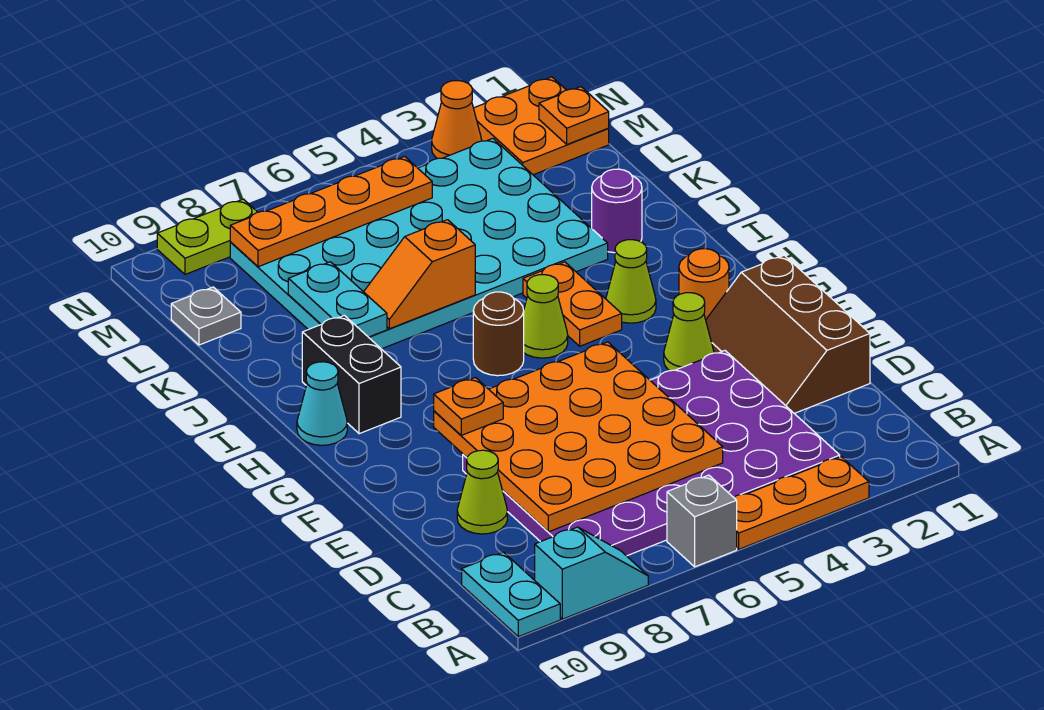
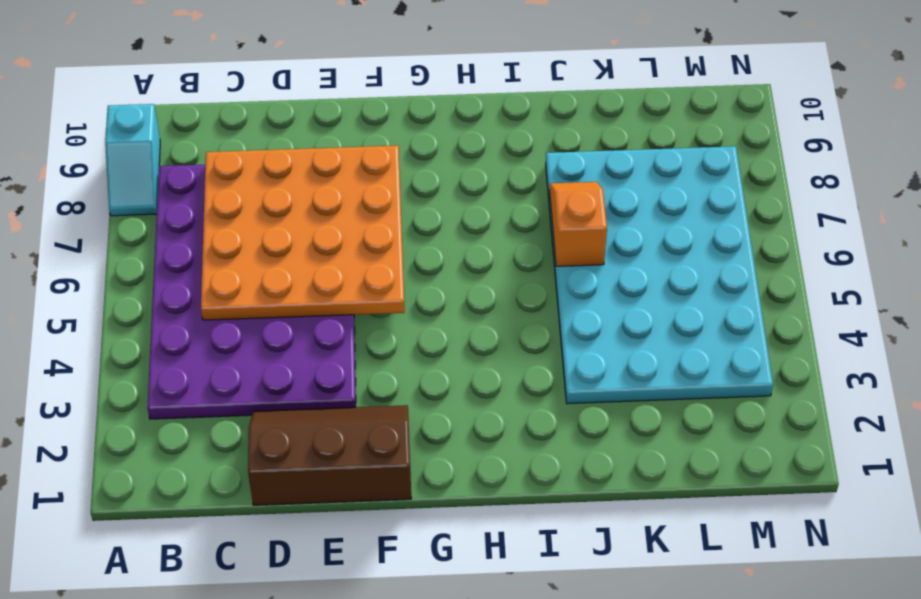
none -> orange plate A3:A5 level 1
none -> grey brick A6 level 1
none -> cyan plate A10:B10 level 1

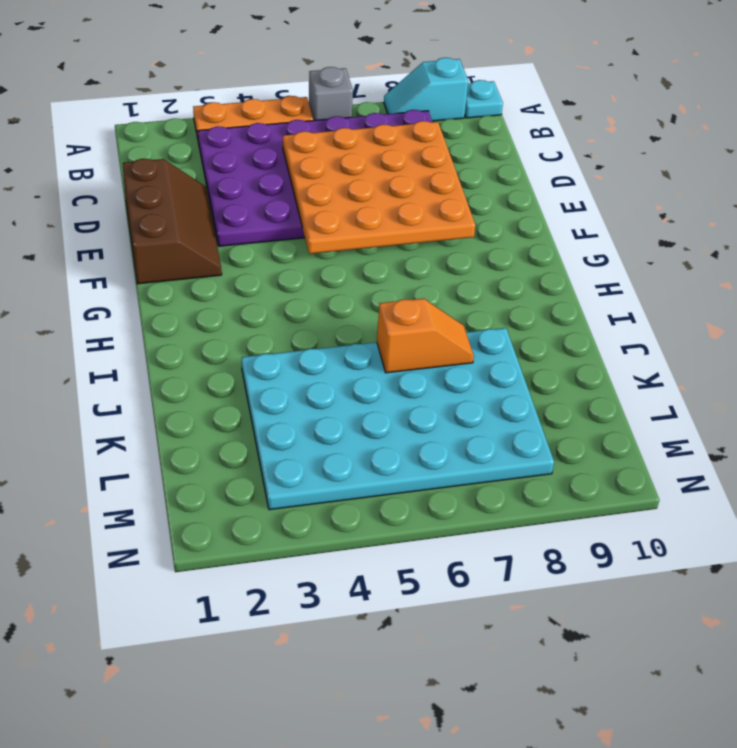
cyan plate A10 level 1 -> cyan plate A10:B10 level 1
none -> lime cone D9 level 1
none -> lime cone F3 level 1
none -> orange round brick G2 level 1

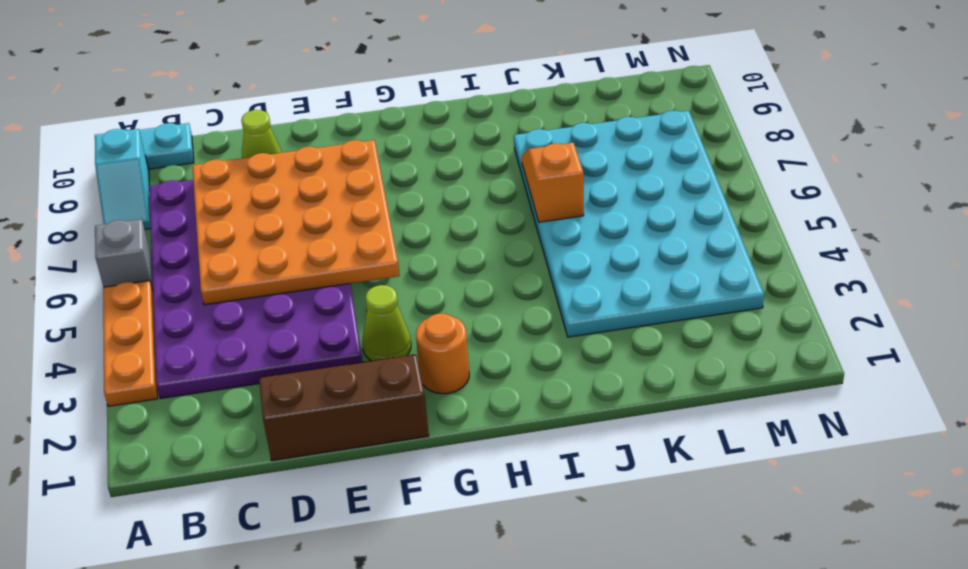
none -> lime cone H3 level 1
none -> orange plate H4:I4 level 1
none -> lime cone H5 level 1

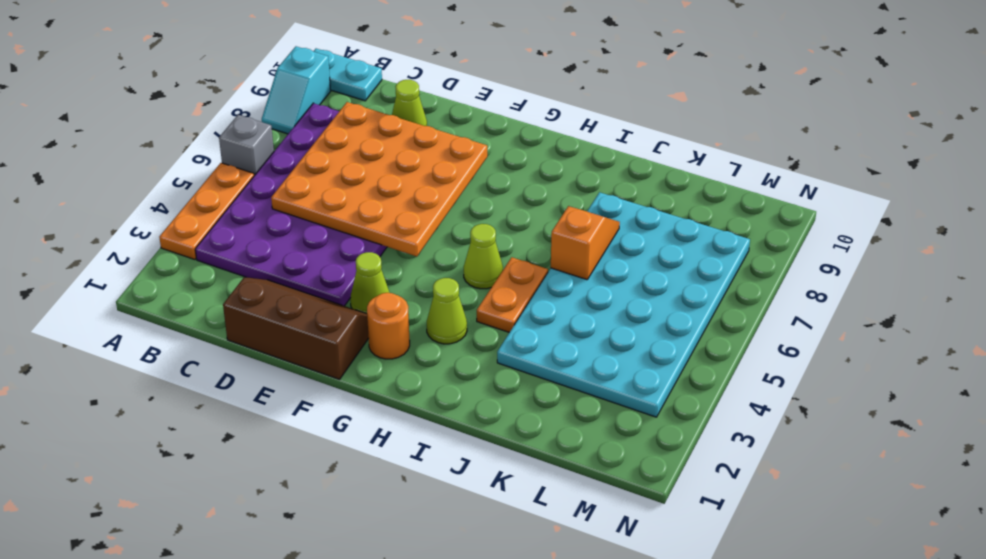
orange plate I4:I5 level 1 -> orange plate H4:I4 level 1
none -> brown round brick H6 level 1
none -> black brick H9:I9 level 1
none -> cyan cone H10 level 1

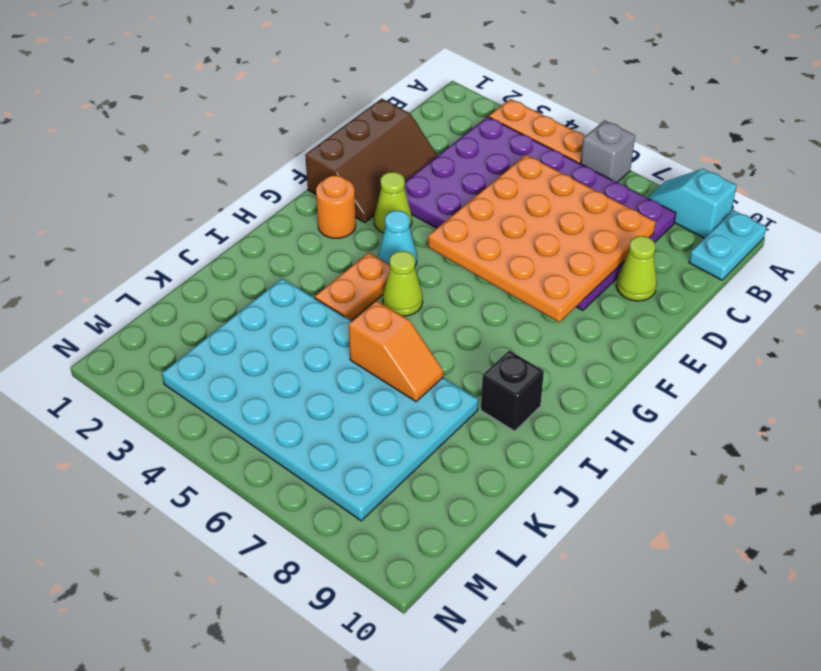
cyan cone G4 level 1 -> cyan cone H10 level 1
black brick I9 level 1 -> black brick H9:I9 level 1
none -> lime cone H3 level 1
none -> brown round brick H6 level 1
none -> purple round brick J2 level 1

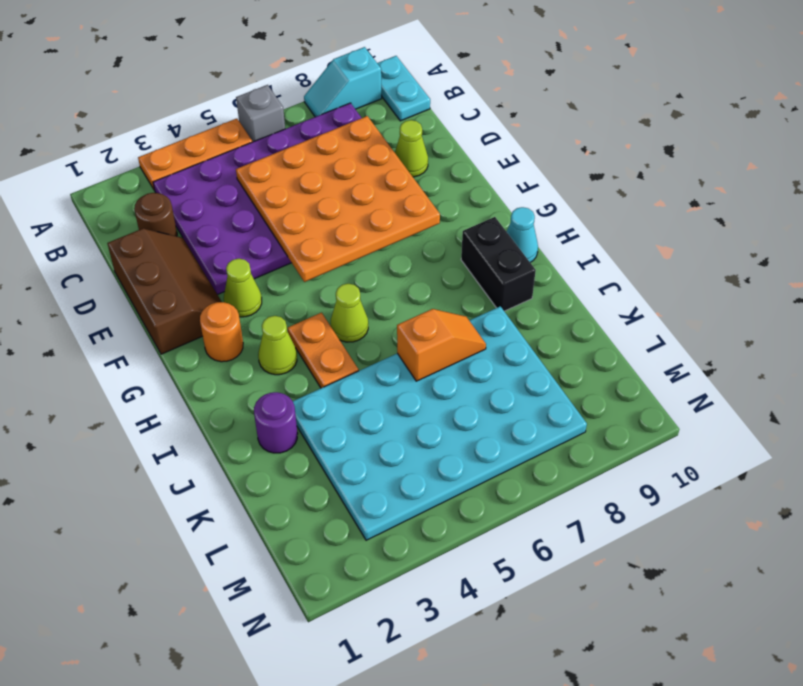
brown round brick C2 level 1 -> brown round brick H6 level 1
none -> grey plate L10 level 1
none -> orange plate M1:N2 level 1
none -> orange cone N3 level 1

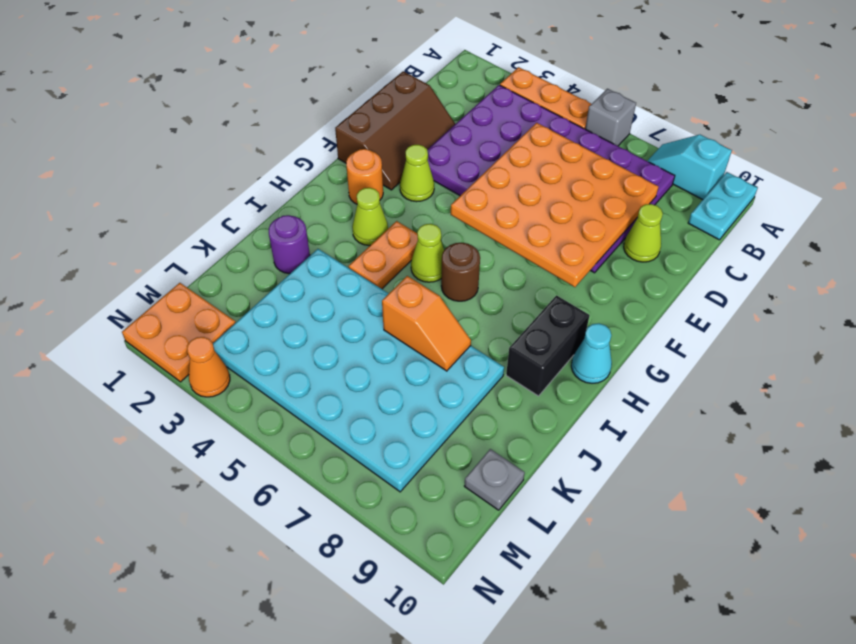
none -> lime plate N8:N9 level 1
none -> cyan plate J8:K8 level 2
none -> orange plate M1 level 2

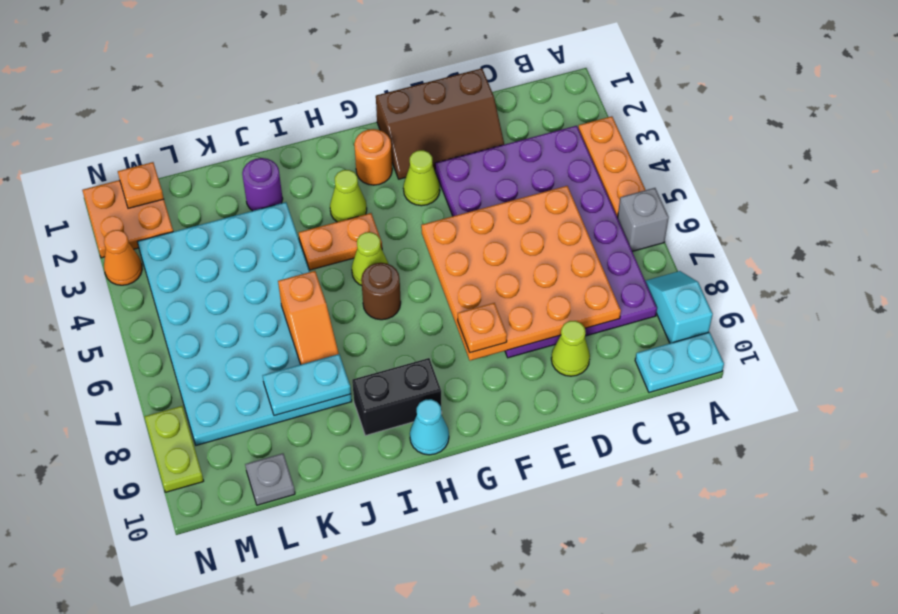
none -> orange plate M5:M8 level 2

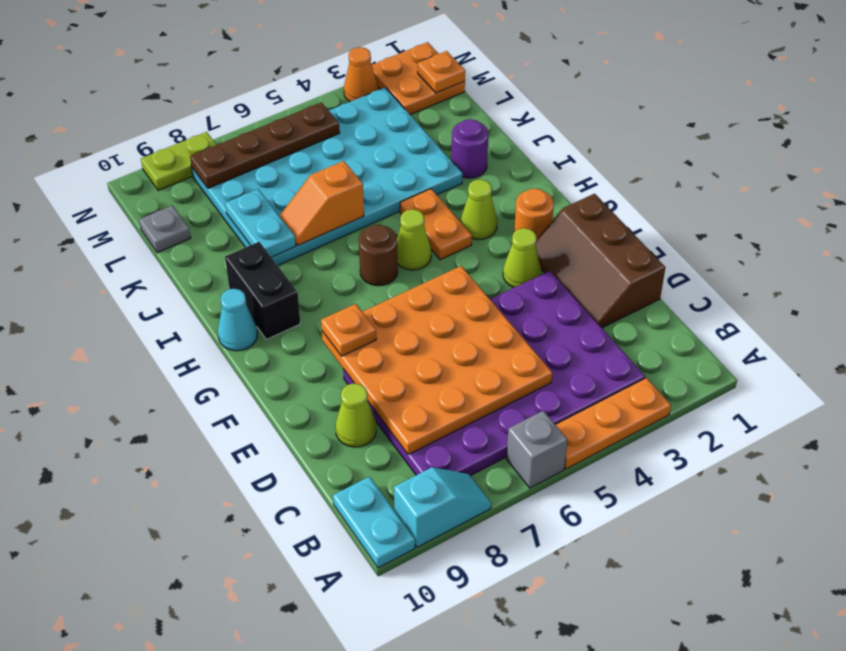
brown plate M5:M8 level 2 -> orange plate M5:M8 level 2

